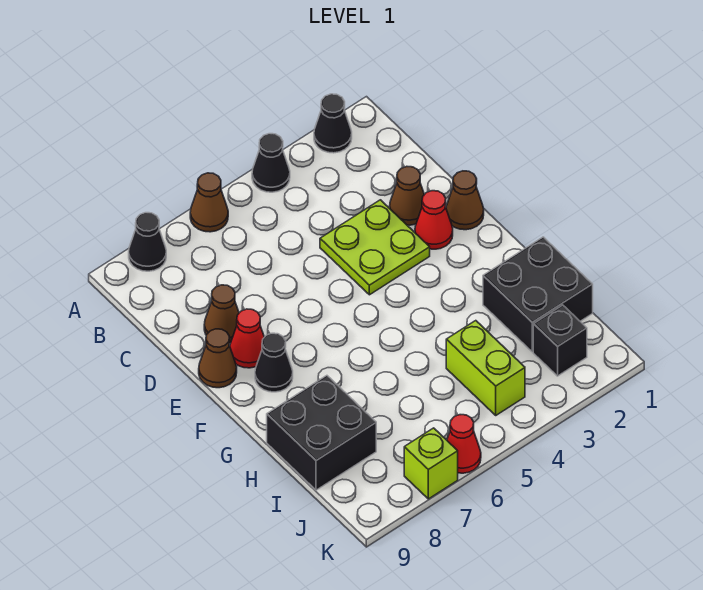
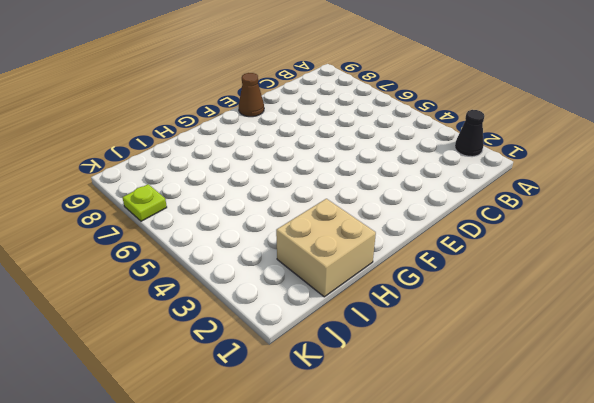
tan brick H1:I2 level 1 -> black brick H1:I2 level 1
lime plate K7 level 1 -> lime brick K7 level 1
none -> black cone A4 level 1
none -> brown cone A6 level 1
none -> black cone A8 level 1

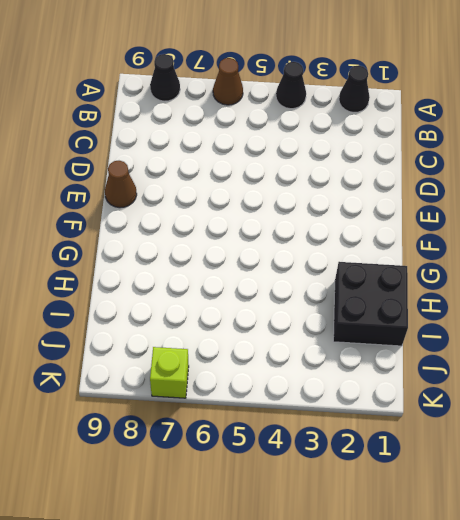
none -> brown cone D2 level 1
none -> lime plate D3:E4 level 1
none -> brown cone D8 level 1

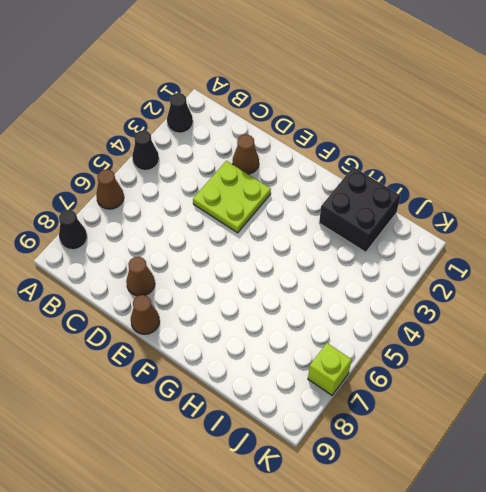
none -> brown cone E1 level 1
none -> red cone E2 level 1
none -> red cone E8 level 1

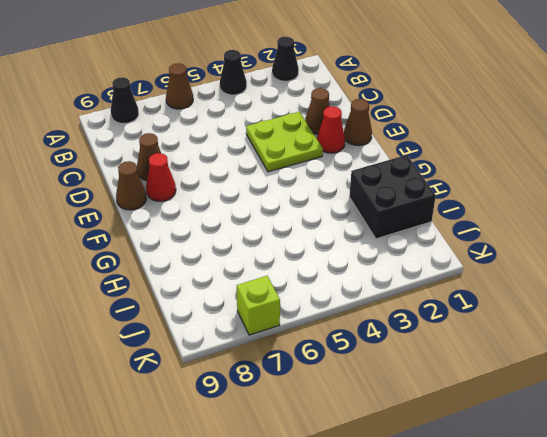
none -> black cone F8 level 1
none -> black brick H8:I9 level 1
none -> lime brick I4:J4 level 1

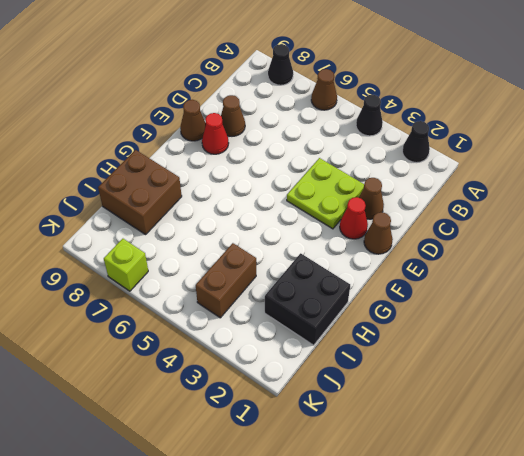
brown brick H8:I9 level 1 -> black brick H8:I9 level 1
brown brick I4:J4 level 1 -> lime brick I4:J4 level 1
none -> black cone F8 level 1
none -> black brick J2 level 1
none -> red cone K6 level 1

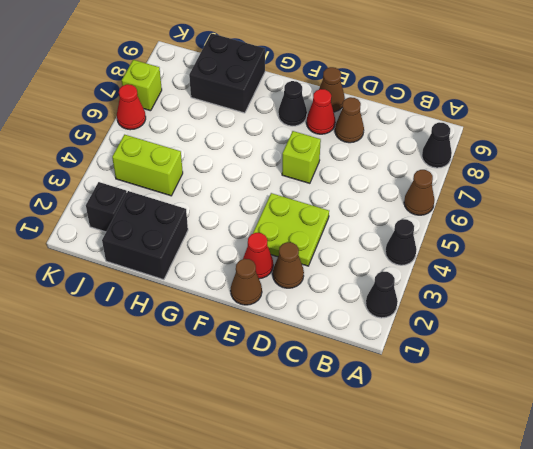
lime brick E6 level 1 -> none

